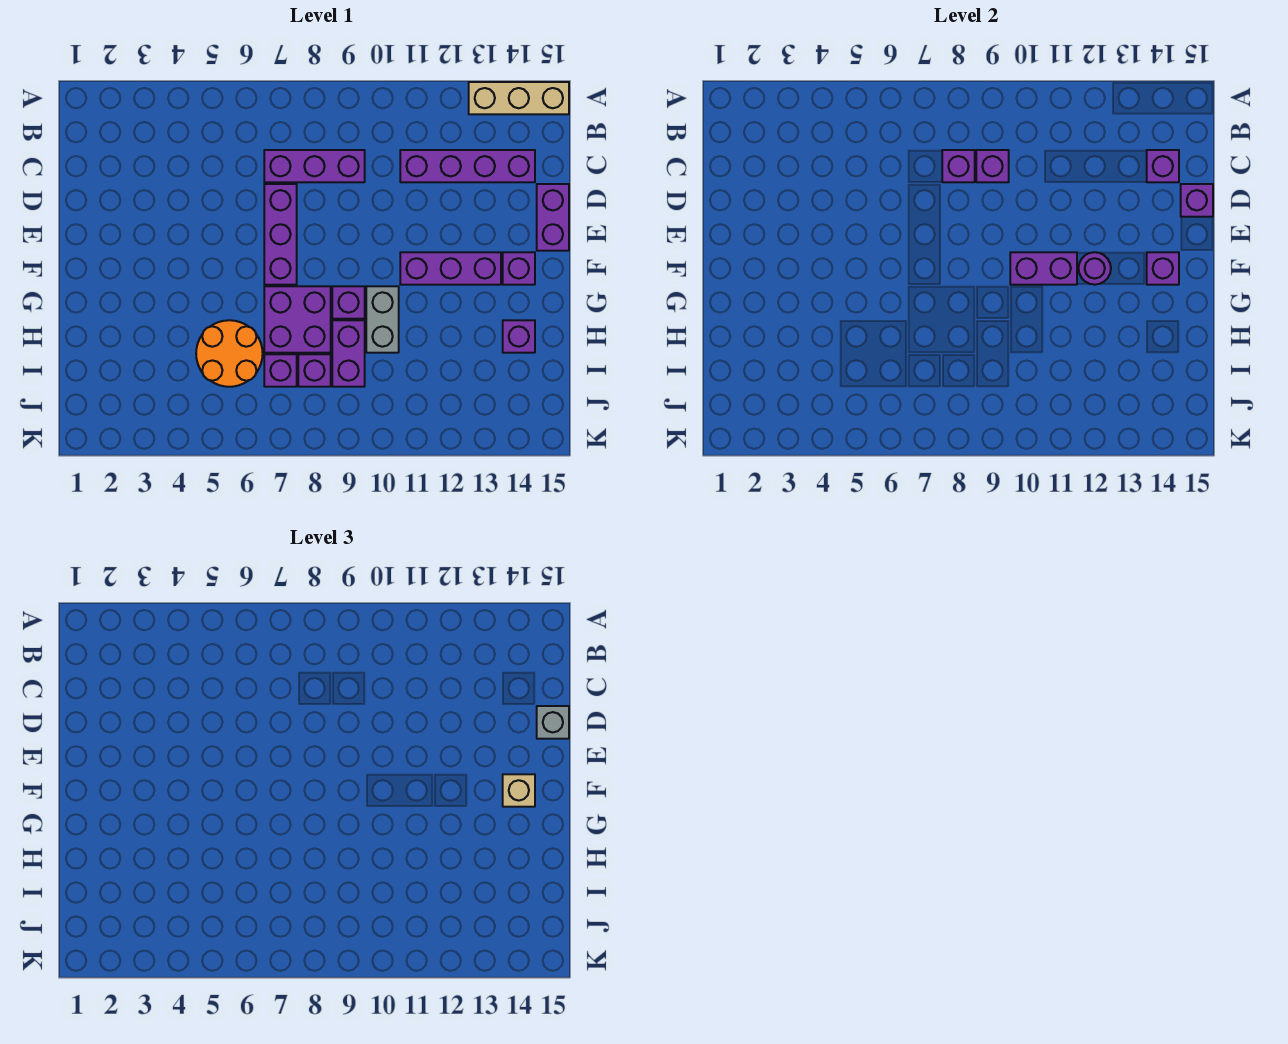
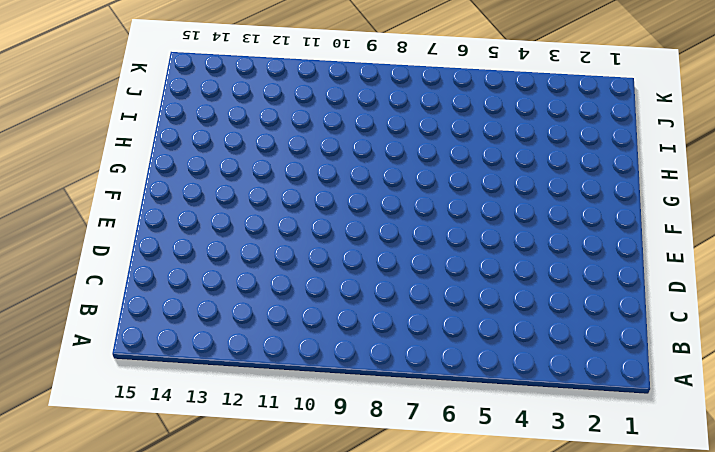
none -> tan brick A13:A15 level 1
none -> purple brick C7:C9 level 1
none -> purple brick C11:C14 level 1

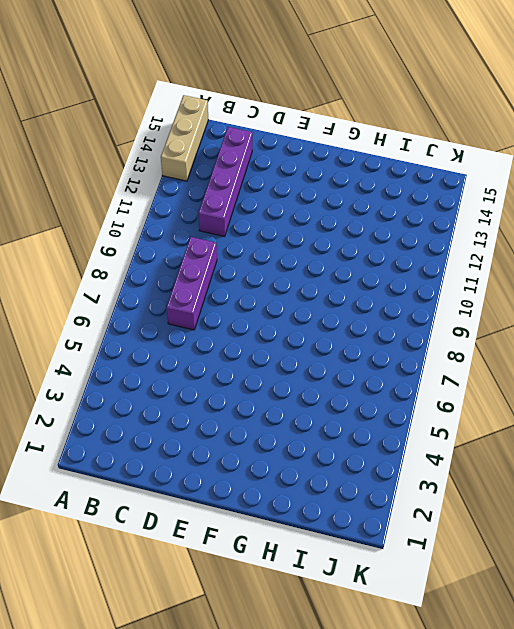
none -> purple brick D7:F7 level 1
none -> purple brick D15:E15 level 1
none -> purple brick F11:F13 level 1

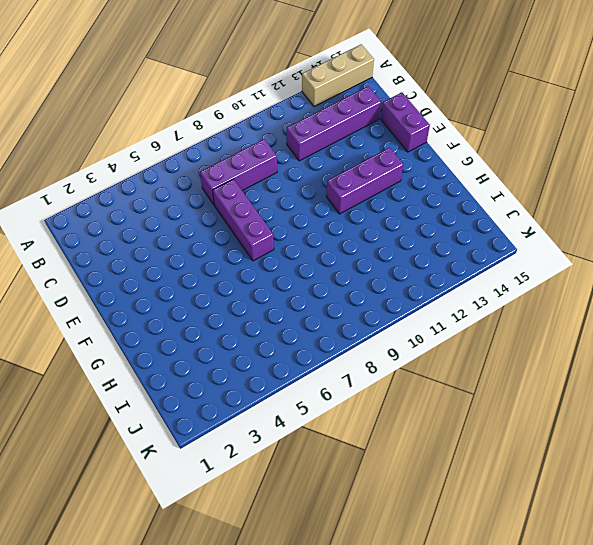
none -> purple brick F14 level 1
none -> purple brick G7:H8 level 1
none -> purple brick G9 level 1

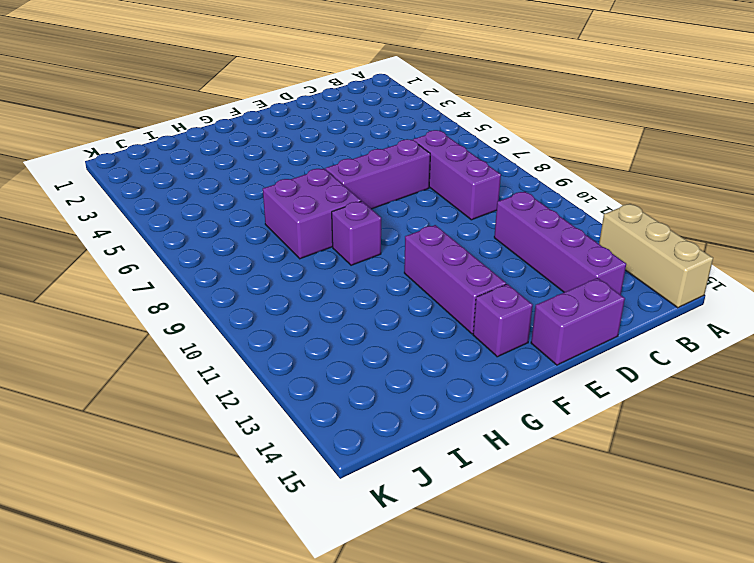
none -> grey brick G10:H10 level 1
none -> orange round brick H5:I6 level 1
none -> purple brick H9:I9 level 1

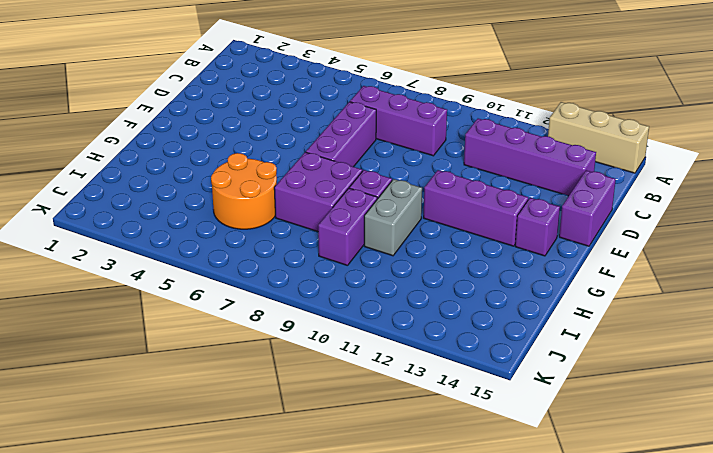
none -> purple brick H14 level 1
none -> purple brick I7 level 1
none -> purple brick I8 level 1

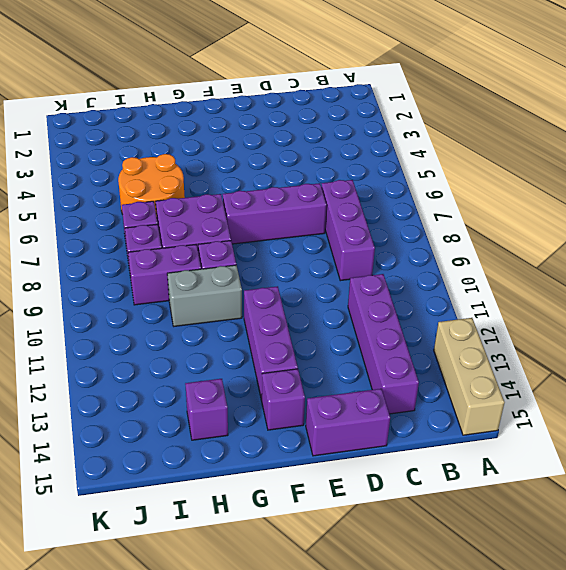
none -> purple brick C8 level 2
none -> purple brick C9 level 2
none -> purple brick C14 level 2

